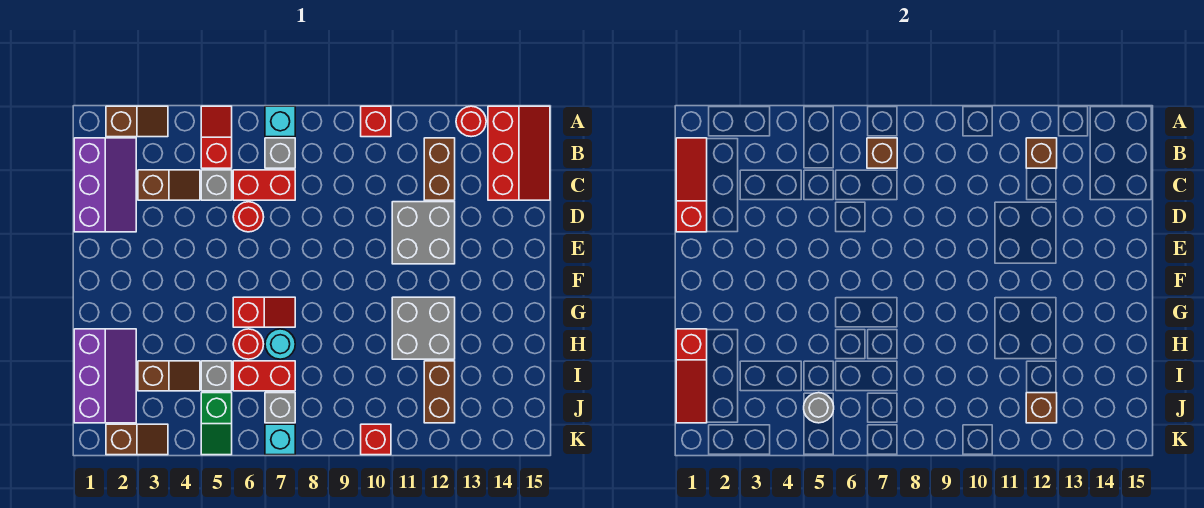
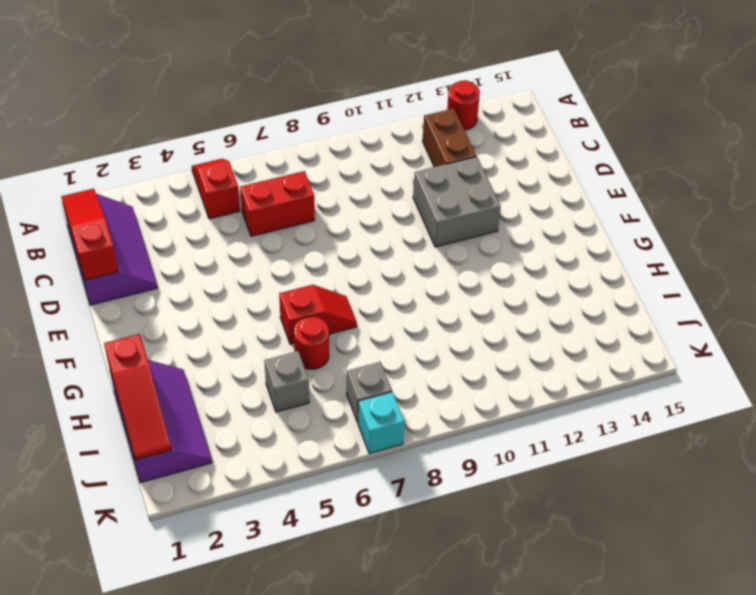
none -> brown slope A2:A3 level 1 top 2
none -> cyan brick A7 level 1
none -> red brick A10 level 1
none -> red slope A14:C15 level 1 top 14

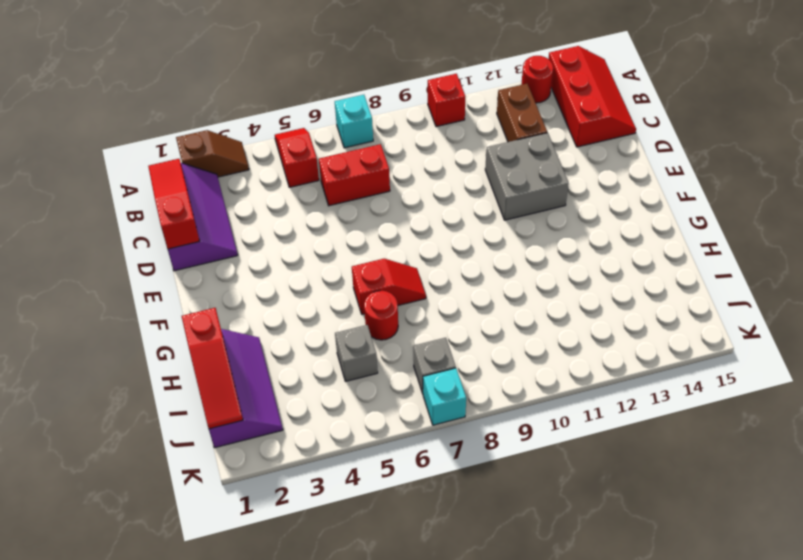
none -> grey brick B7 level 1
none -> brown slope C3:C4 level 1 top 3
none -> grey brick C5 level 1
none -> red round brick D6 level 1

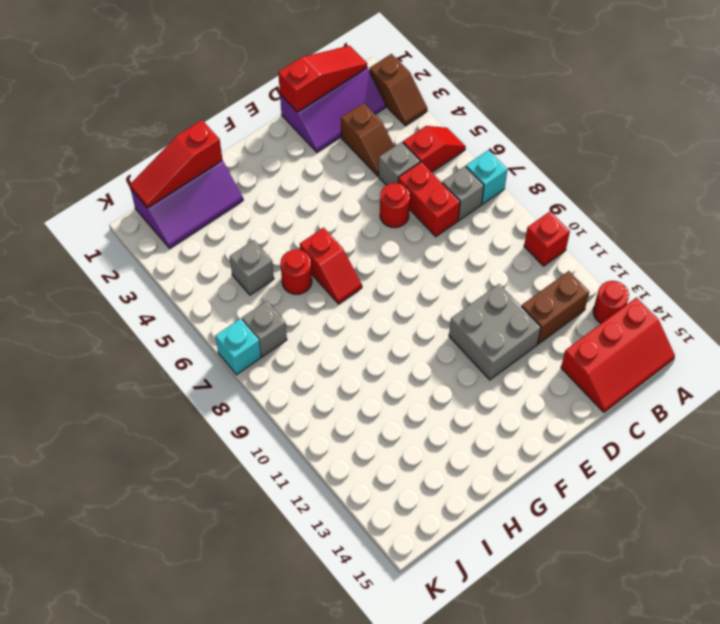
none -> grey brick G11:H12 level 1
none -> cyan round brick H7 level 1
none -> brown slope I3:I4 level 1 top 3
none -> red brick I6:I7 level 1

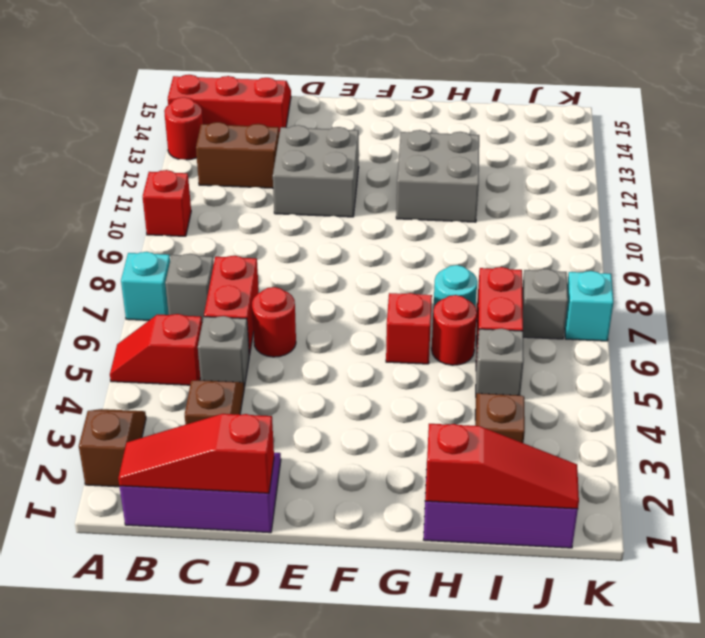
none -> brown brick I12:J12 level 1
none -> green slope J5:K5 level 1 top J
none -> brown slope K2:K3 level 1 top 2
none -> red brick K10 level 1

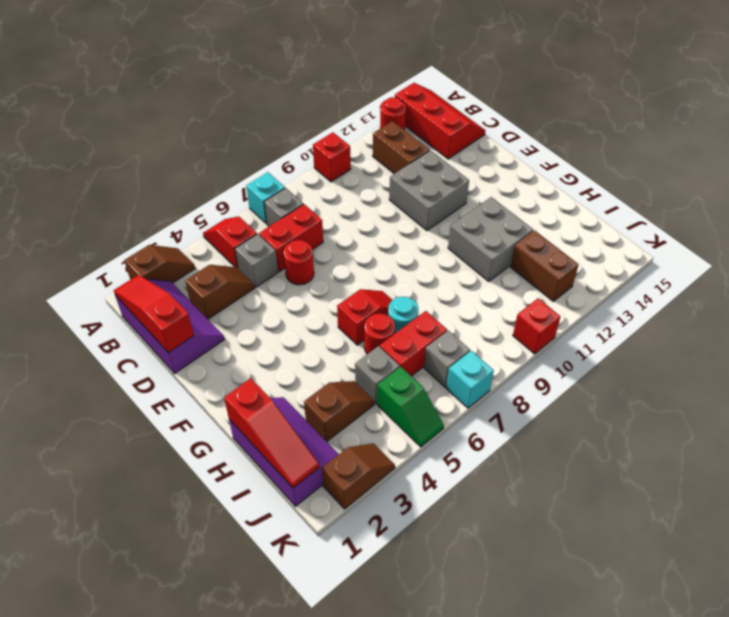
none -> brown brick B7 level 2
none -> brown brick B12 level 2
none -> grey round brick J5 level 2
none -> brown brick J12 level 2

